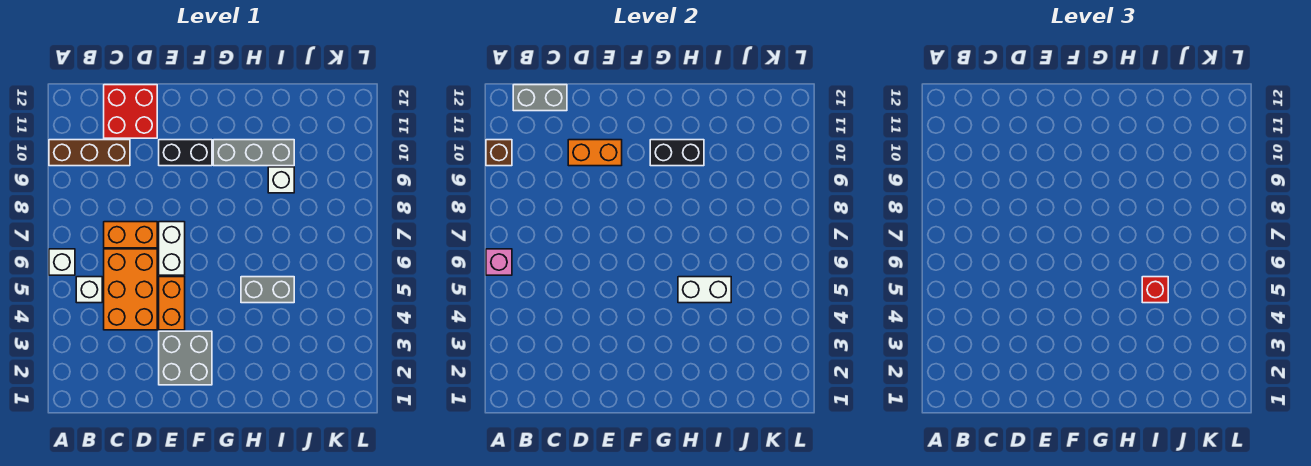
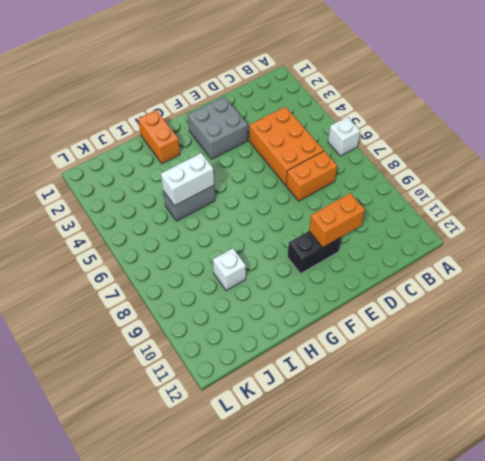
orange brick H1:H2 level 1 -> orange brick E4:E5 level 1
none -> brown brick A10:C10 level 1
none -> white brick B5 level 1
none -> red brick C11:D12 level 1

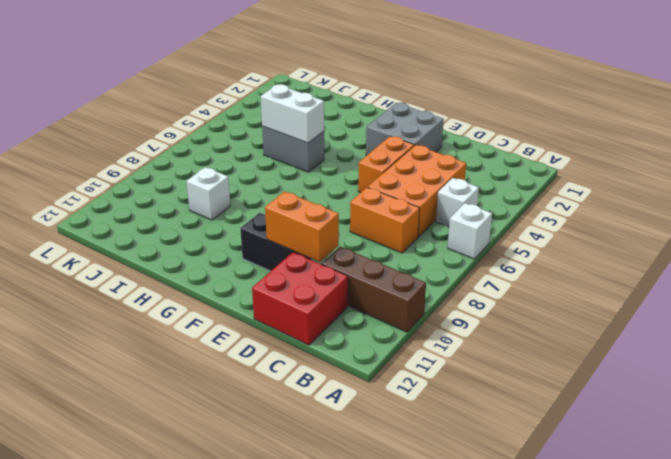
none -> white brick E6:E7 level 1
none -> grey brick G10:I10 level 1
none -> pink brick A6 level 2

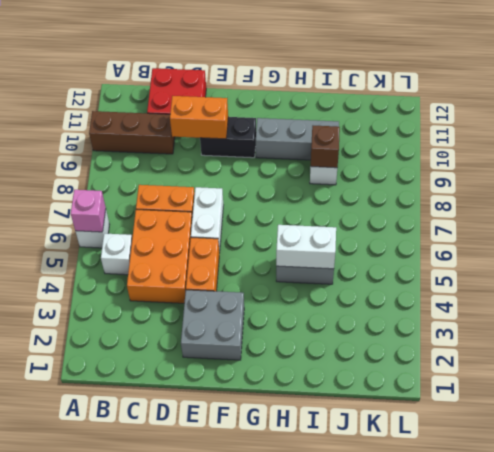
brown brick I9 level 2 -> brown brick A10 level 2
none -> grey brick B12:C12 level 2
none -> black brick G10:H10 level 2
none -> red brick I5 level 3

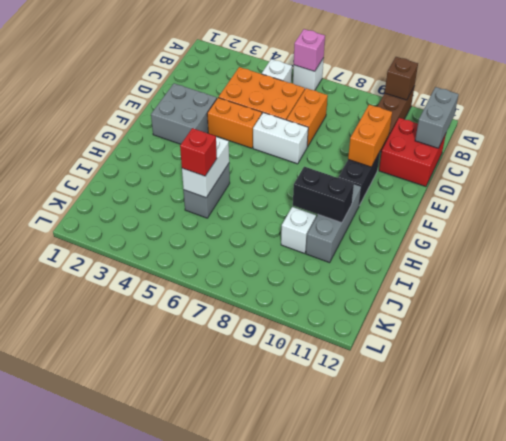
black brick H9:H10 level 2 -> black brick G10:H10 level 2

